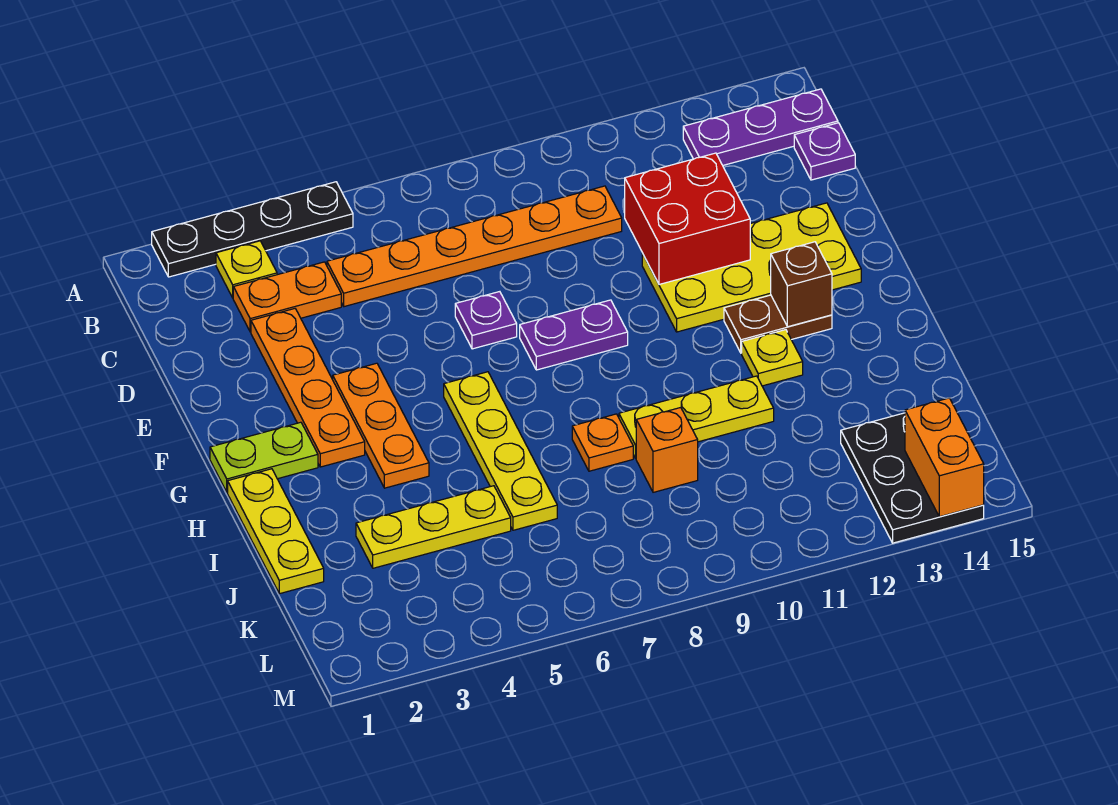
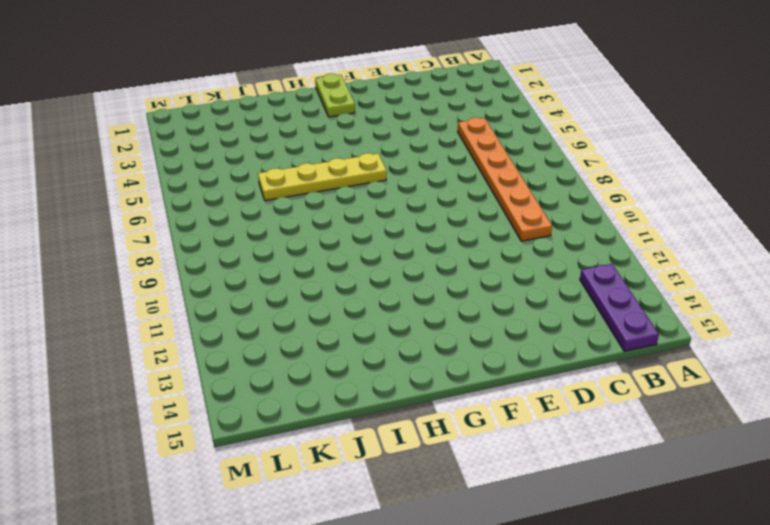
none -> black plate A2:A5 level 1
none -> yellow plate B3 level 1
none -> orange plate C3:C4 level 1

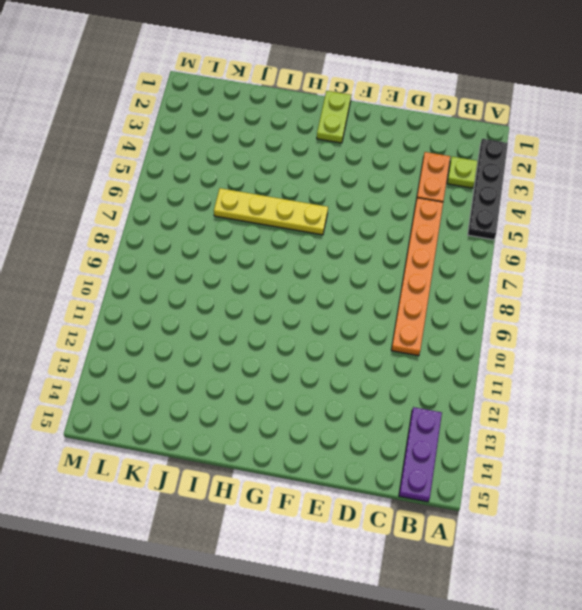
lime plate B3 level 1 -> yellow plate B3 level 1
none -> purple plate C15 level 1
none -> orange plate D3:G3 level 1
none -> purple plate E7 level 1

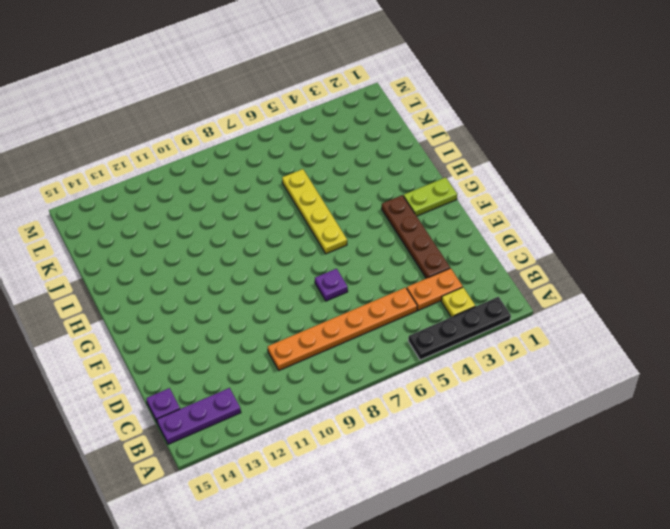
brown plate D3:G3 level 1 -> orange plate D3:G3 level 1
none -> yellow plate E11:F14 level 1
none -> orange plate F4:H4 level 1
none -> purple plate F8:F9 level 1

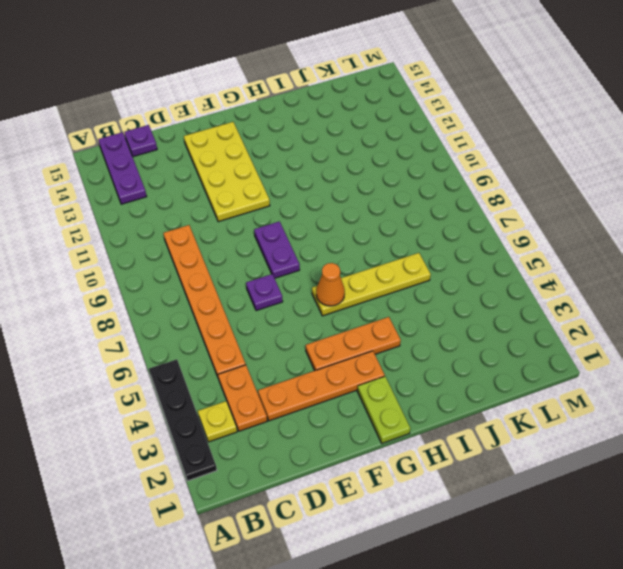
orange cone G6 level 2 -> none
none -> brown plate G12:G13 level 1
none -> yellow plate H1:J1 level 1
none -> yellow plate H12 level 1

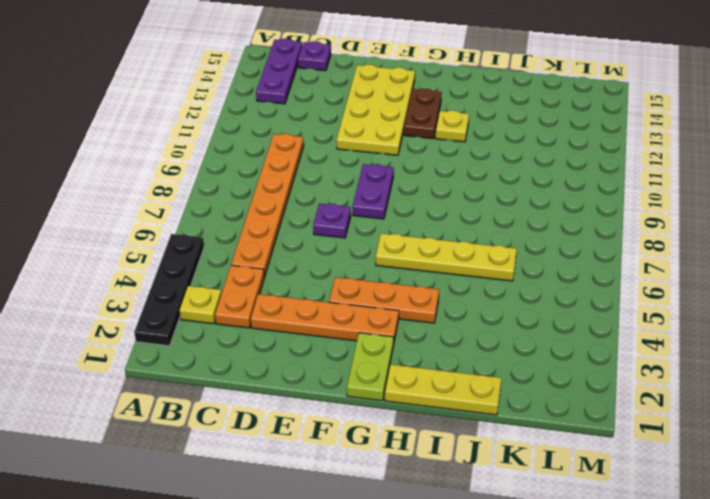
none -> orange plate I8 level 1
none -> yellow plate I9:I11 level 1
none -> yellow plate J3:J5 level 1

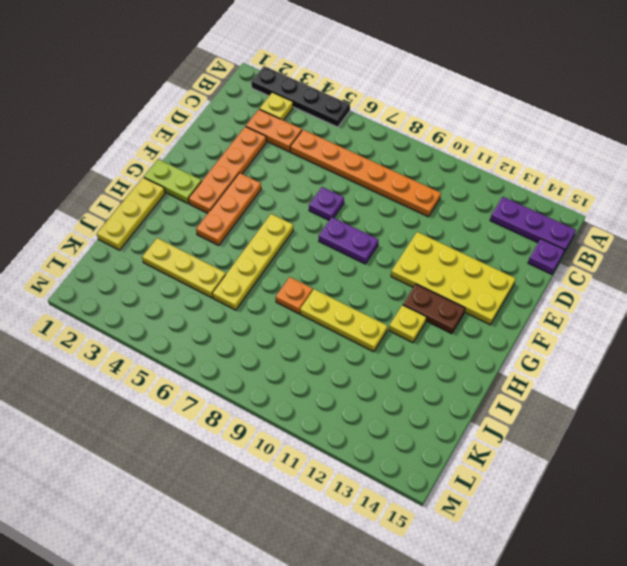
none -> orange brick J9 level 1
none -> black plate K13:M14 level 1
none -> red brick D11:E12 level 2

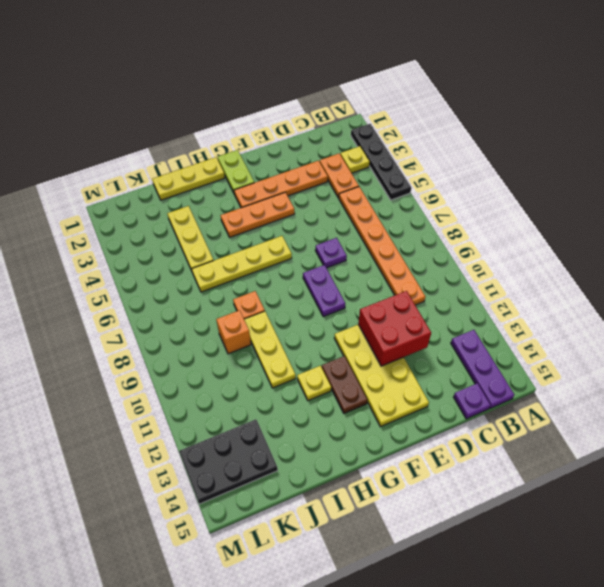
none -> brown brick G13 level 2
none -> orange brick L14:M14 level 2

